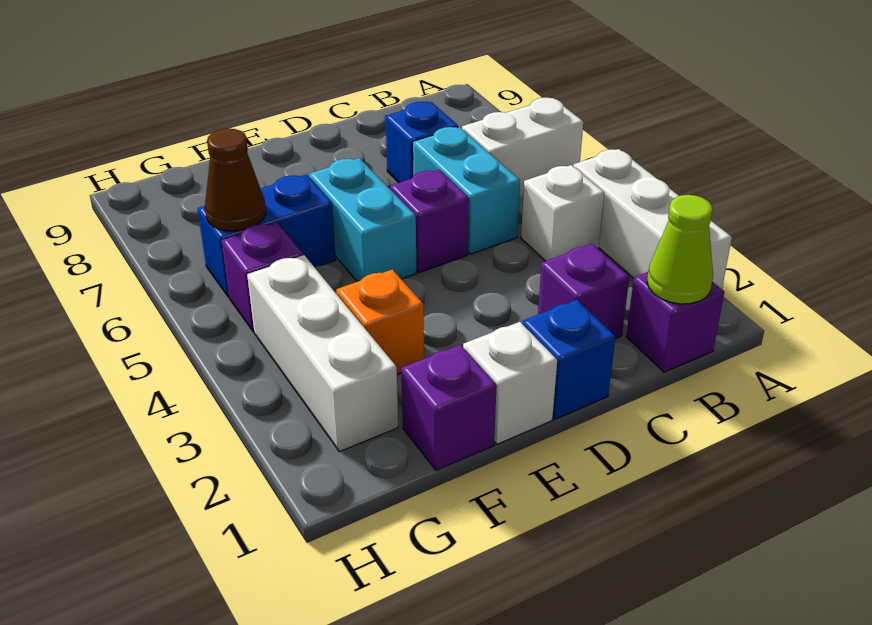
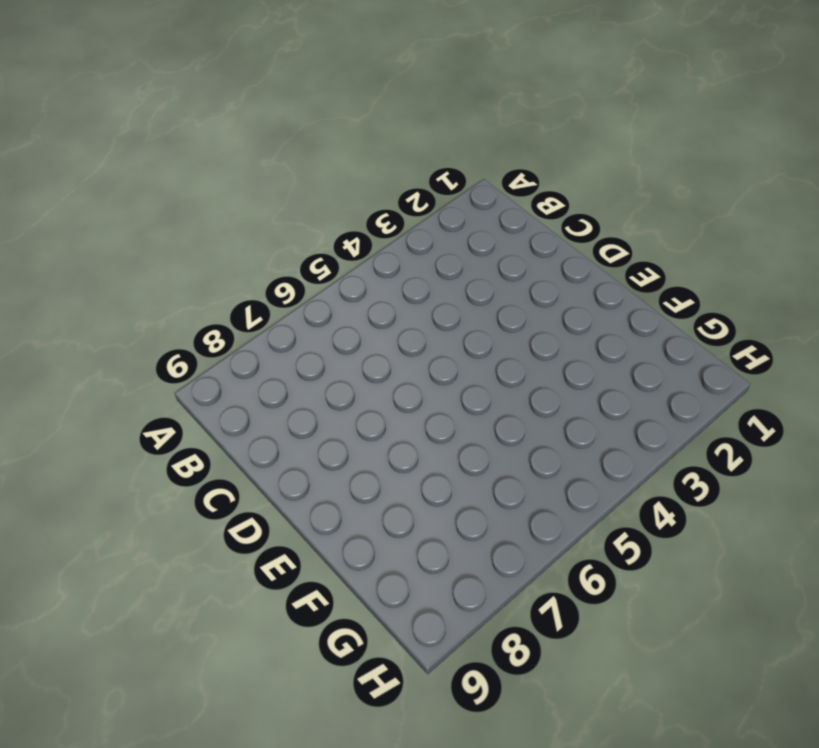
none -> white brick A2:A4 level 1
none -> white brick A6:B6 level 1
none -> purple brick B1 level 1

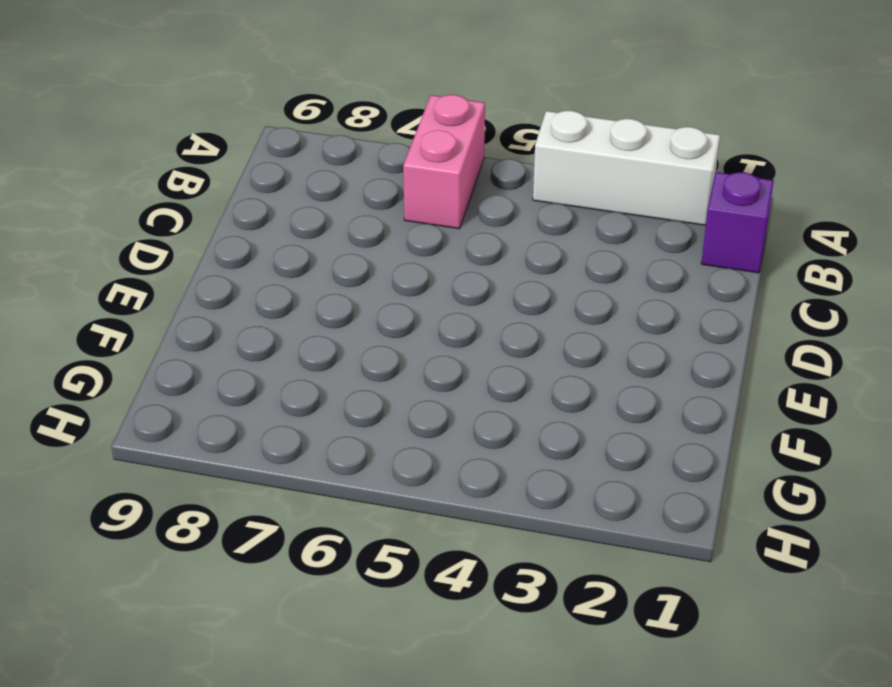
pink brick A6:B6 level 1 -> white brick A6:B6 level 1
none -> white brick B4 level 1
none -> purple brick C2 level 1
none -> cyan brick C5:C6 level 1

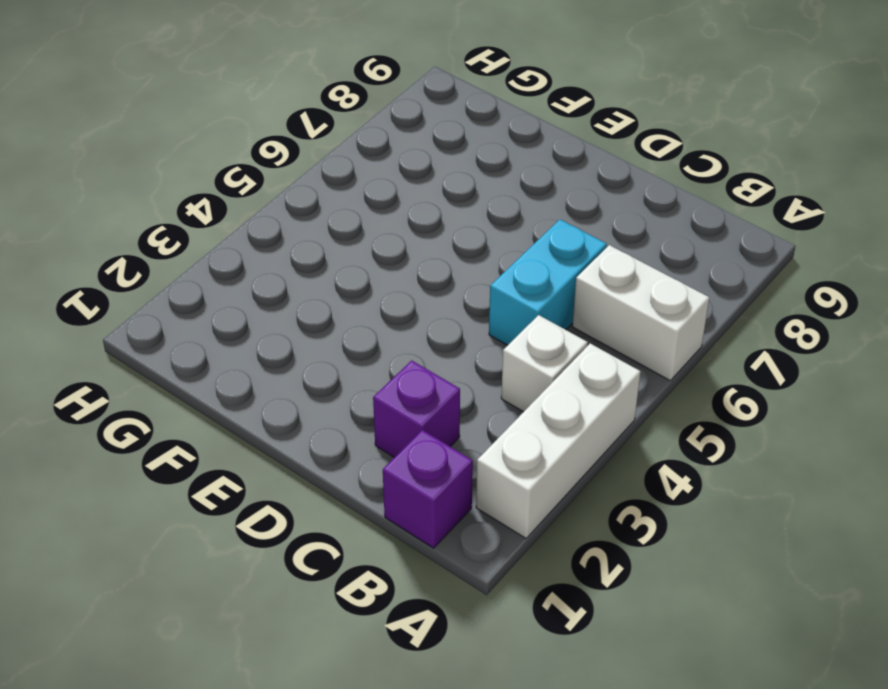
none -> blue brick C7 level 1
none -> blue brick D1 level 1
none -> purple brick D5 level 1

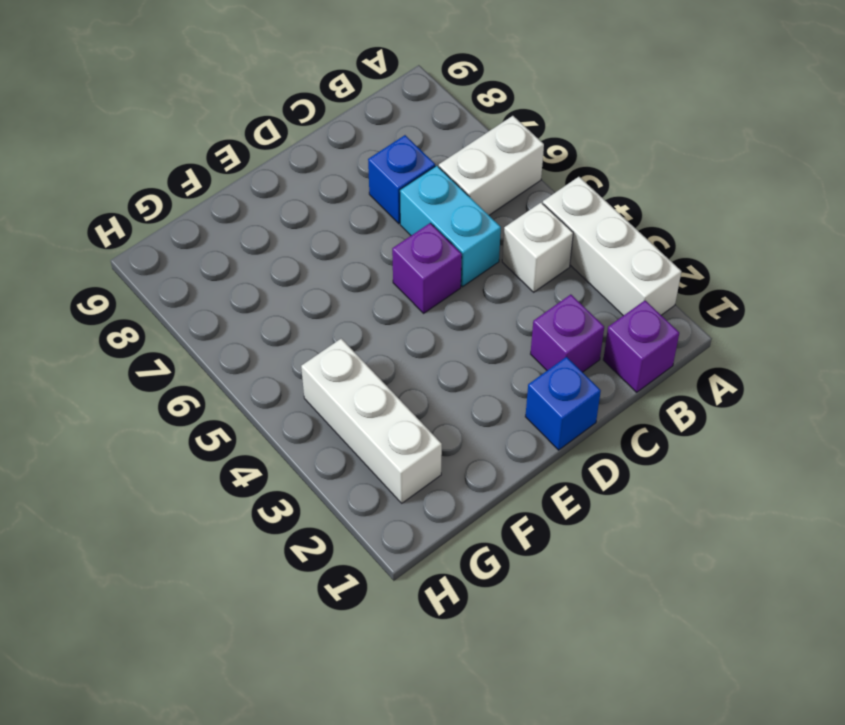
none -> white brick E1 level 1
none -> cyan brick E5:E6 level 1
none -> purple brick F1 level 1

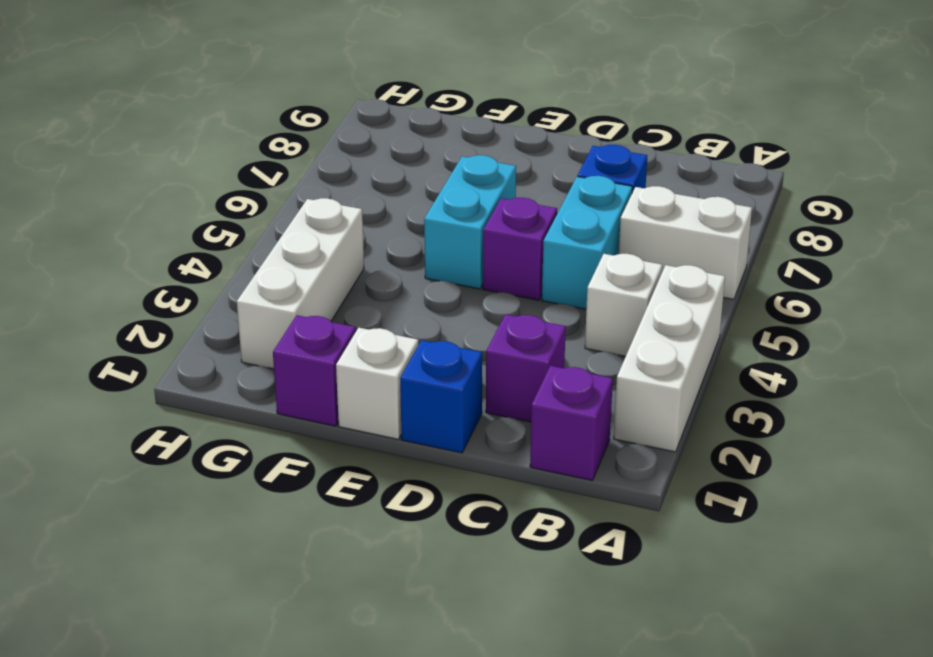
none -> orange brick F3 level 1
none -> blue brick F6:G6 level 1
none -> purple brick G5 level 1

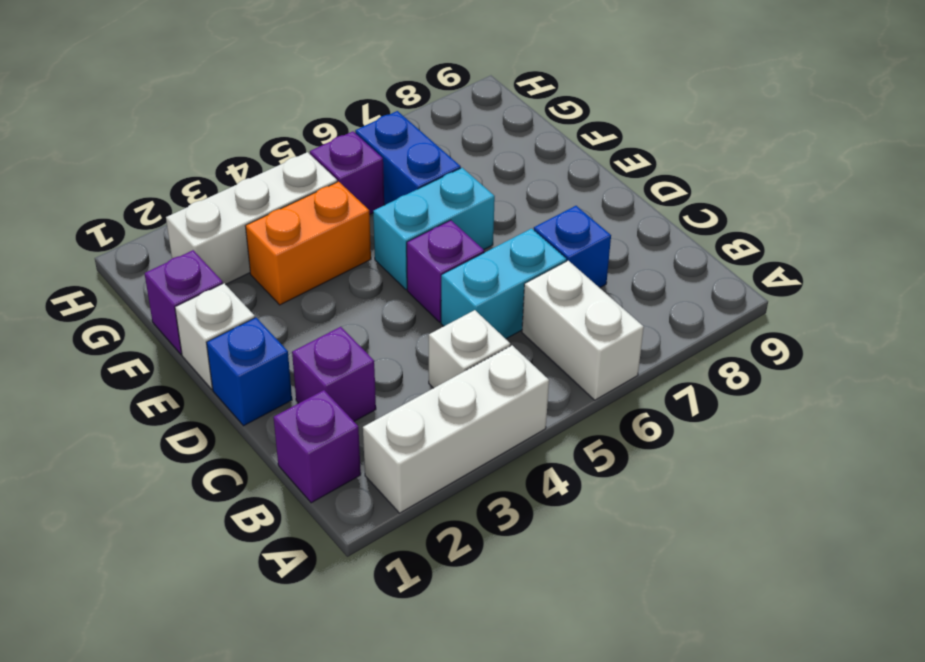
orange brick F3:F4 level 1 -> orange brick F3 level 1
none -> lime cone B1 level 2
none -> brown cone G6 level 2

